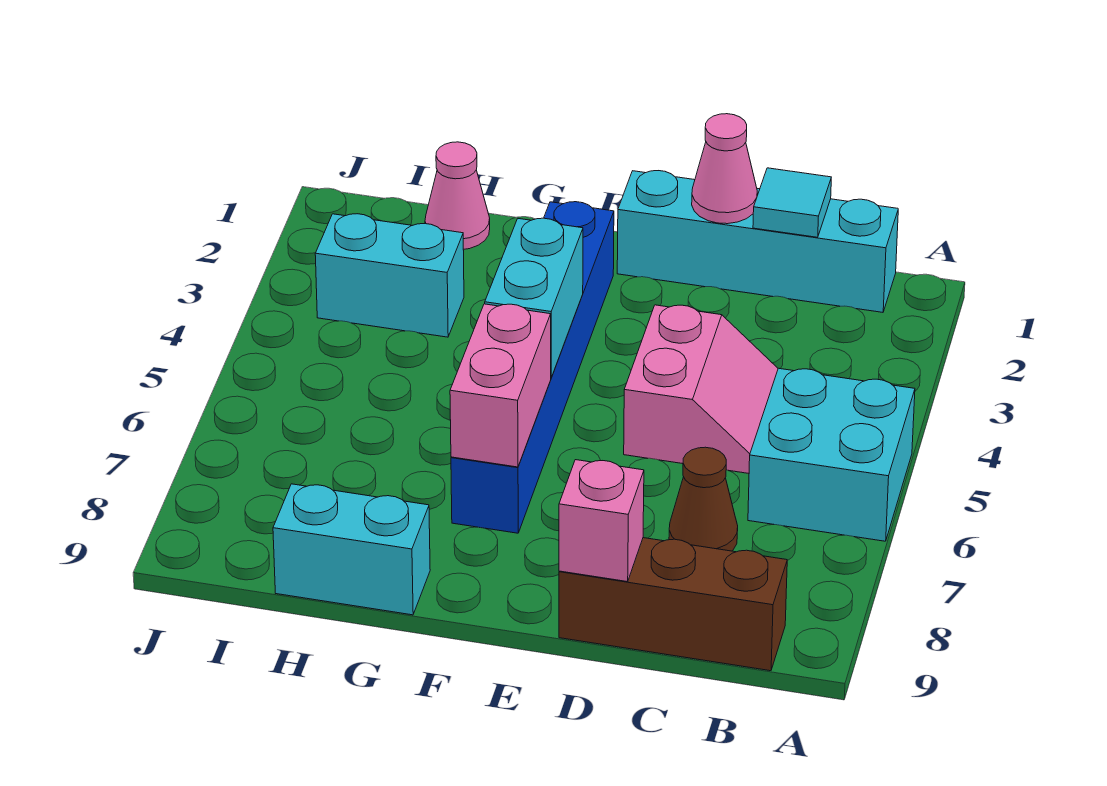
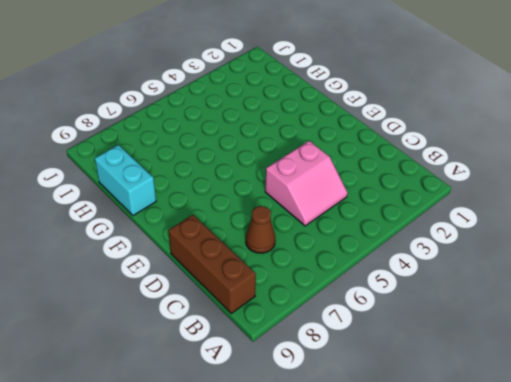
none -> cyan brick A5:B6 level 1
none -> cyan brick B1:E1 level 1
none -> blue brick F2:F7 level 1

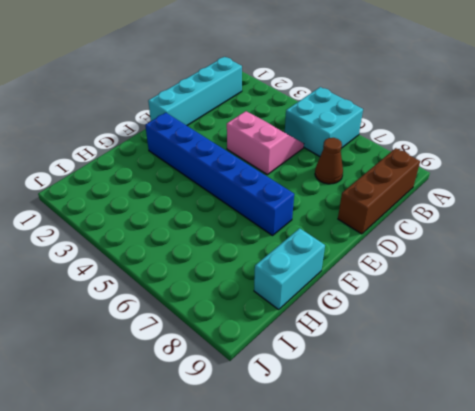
none -> pink cone H1 level 1
none -> cyan brick H3:I3 level 1
none -> cyan tile C1 level 2

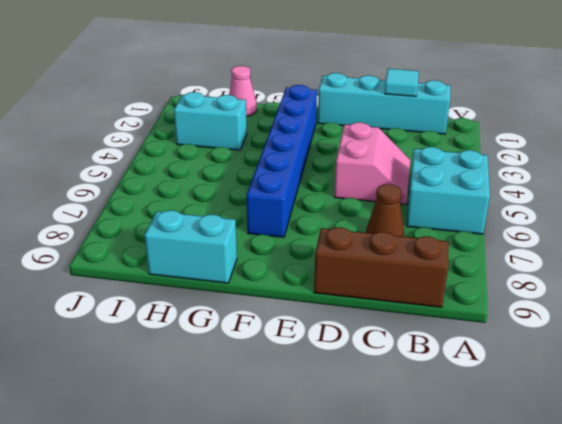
none -> pink cone D1 level 2
none -> pink brick D9 level 2
none -> cyan brick F4:F5 level 2

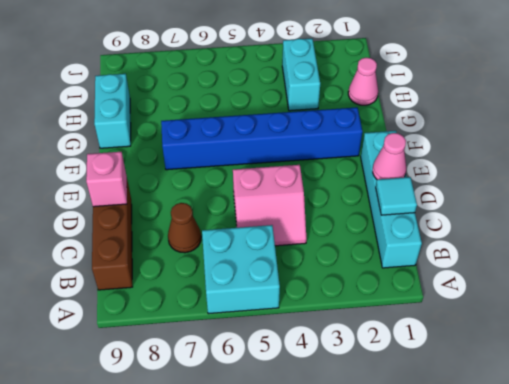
none -> cyan brick F4:F5 level 2
none -> pink brick F6:F7 level 2

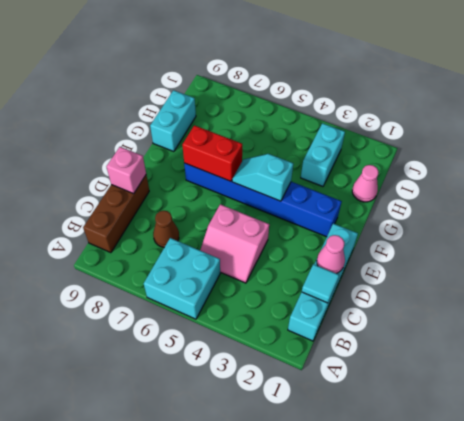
cyan slope F4:F5 level 2 top 4 -> cyan brick F4:F5 level 2
red brick F6:F7 level 2 -> pink brick F6:F7 level 2

